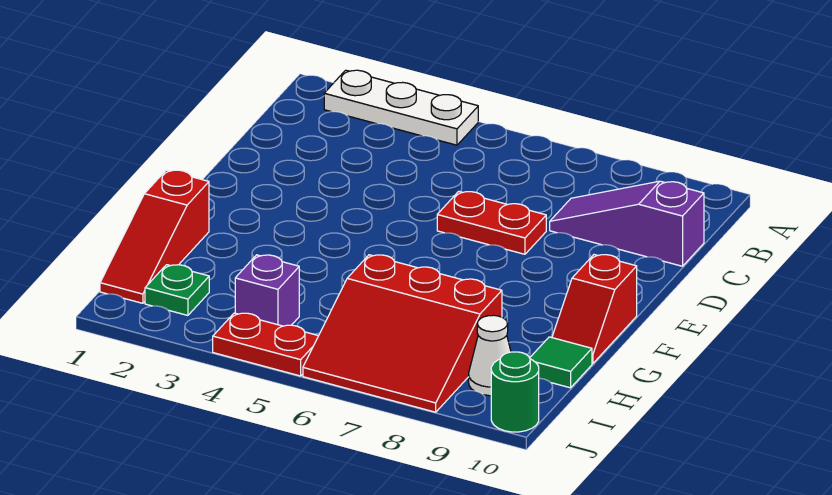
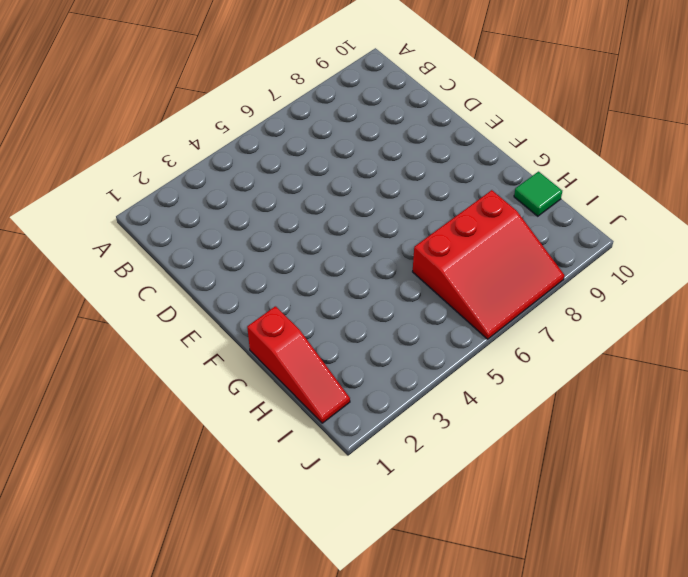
none -> white plate A2:A4 level 1
none -> purple slope C8:C10 level 1 top 10
none -> red plate D6:D7 level 1

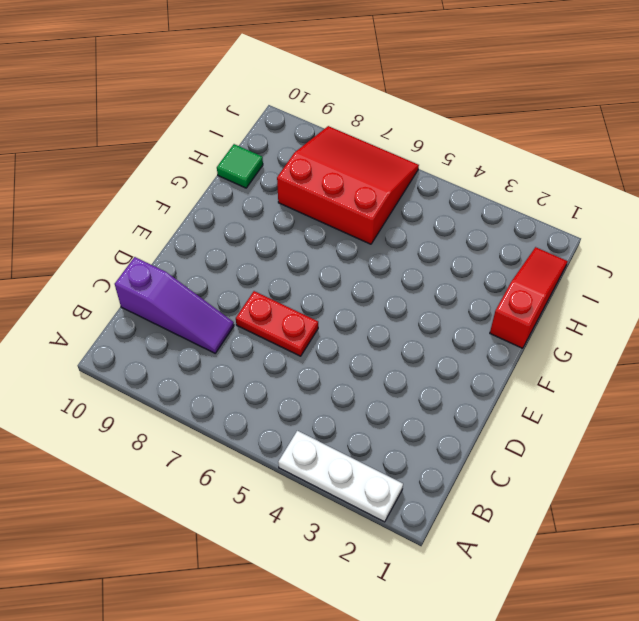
none -> red slope F10:G10 level 1 top F
none -> green plate I2 level 1
none -> purple brick I4 level 1

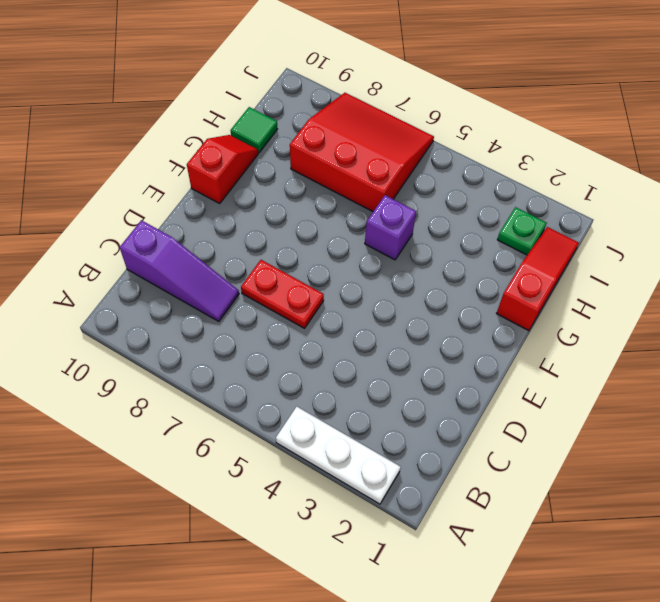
purple brick G5 level 1 -> purple brick I4 level 1
none -> white cone I9 level 1
none -> red plate J4:J5 level 1
none -> green round brick J10 level 1

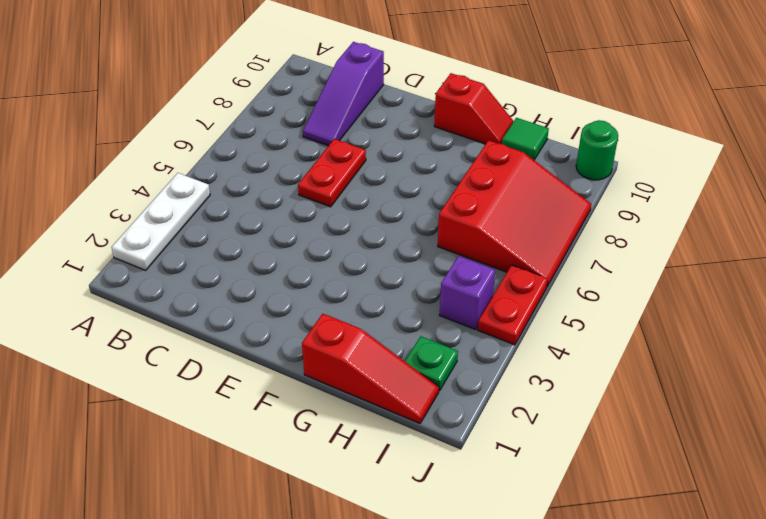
none -> white cone I9 level 1

